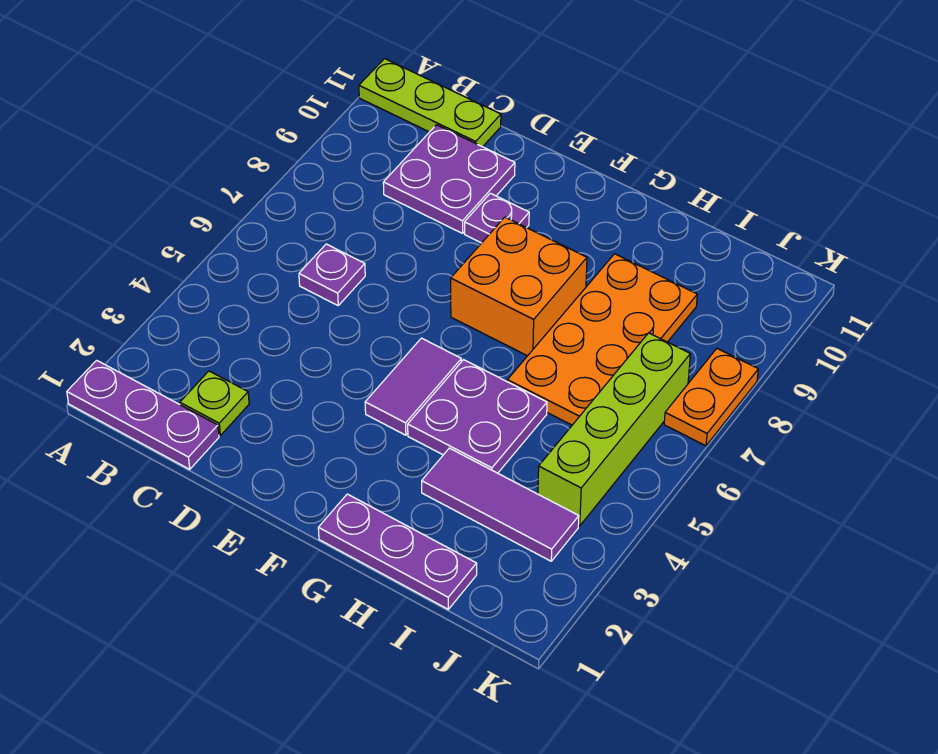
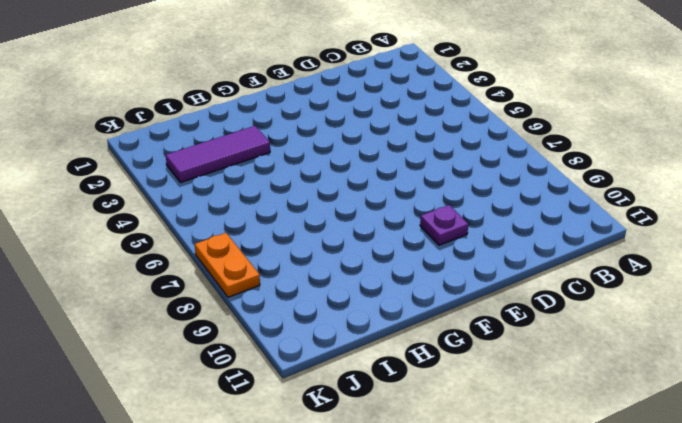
none -> purple plate A1:C1 level 1
none -> lime plate A11:C11 level 1
none -> lime plate C2 level 1

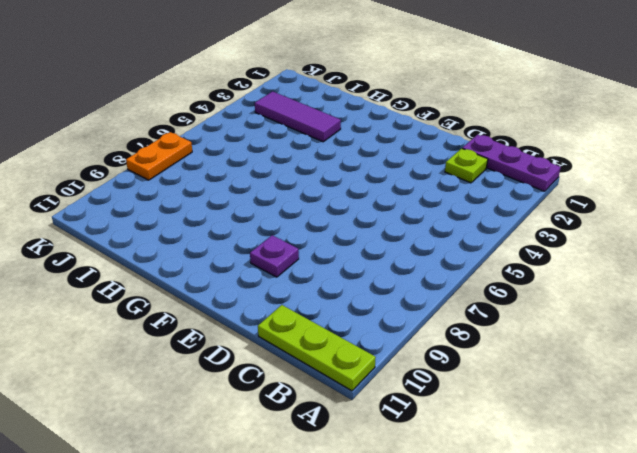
none -> purple plate C6 level 1
none -> purple plate C9:D10 level 1
none -> purple tile F4:F5 level 1

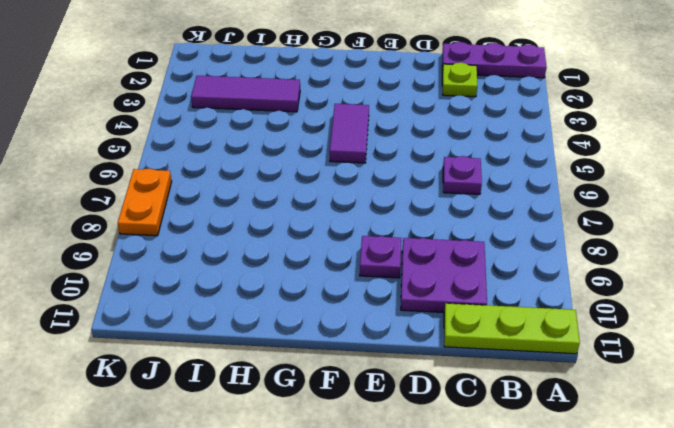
none -> orange brick F7:G8 level 1
none -> purple plate G1:I1 level 1
none -> purple plate G4:H5 level 1

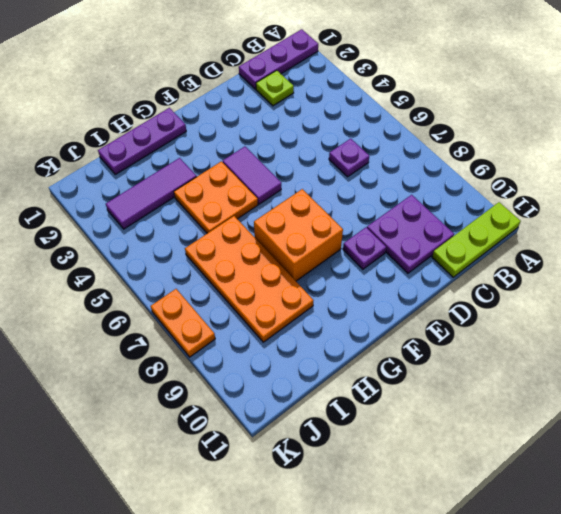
orange plate G4:H5 level 1 -> purple plate G4:H5 level 1
none -> lime brick J4:J7 level 1

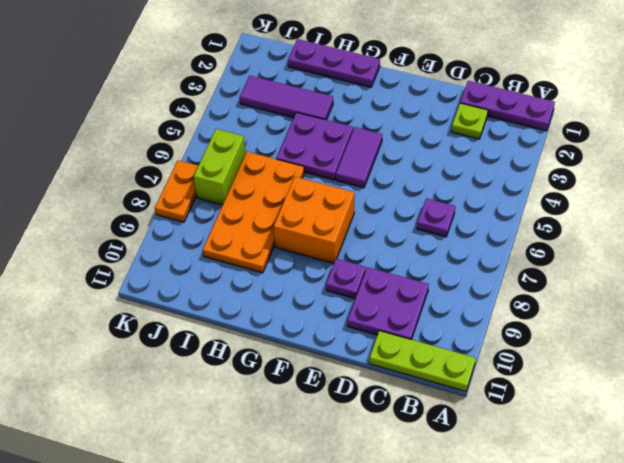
lime brick J6:J7 level 1 -> lime brick J4:J7 level 1

